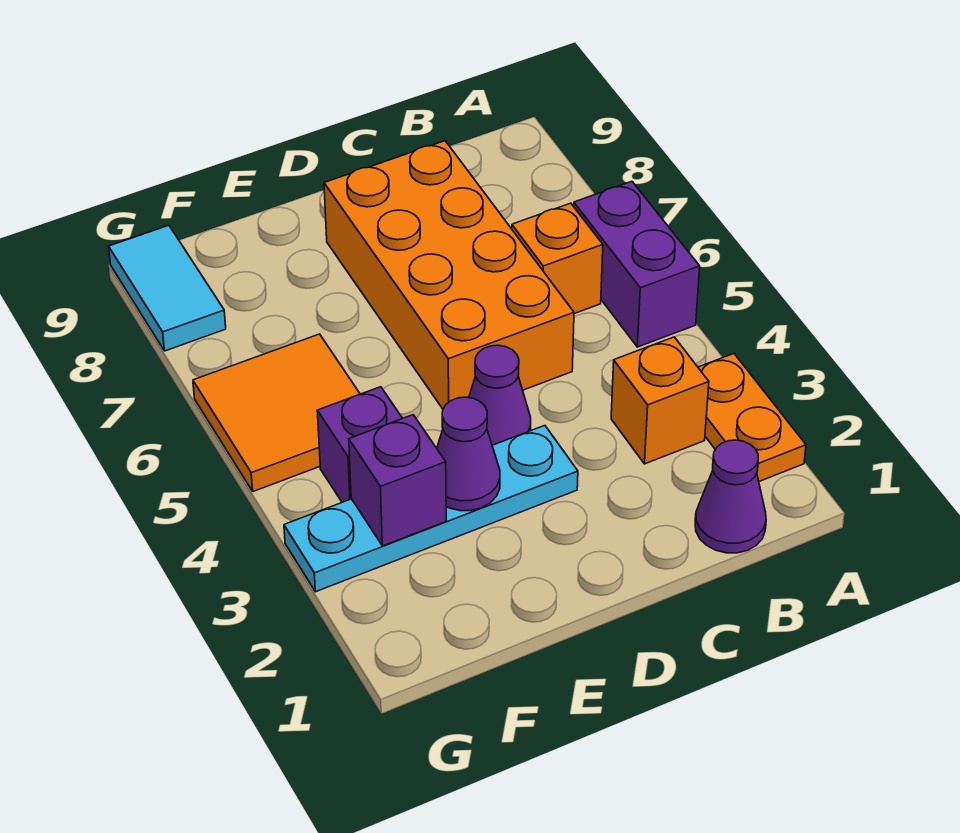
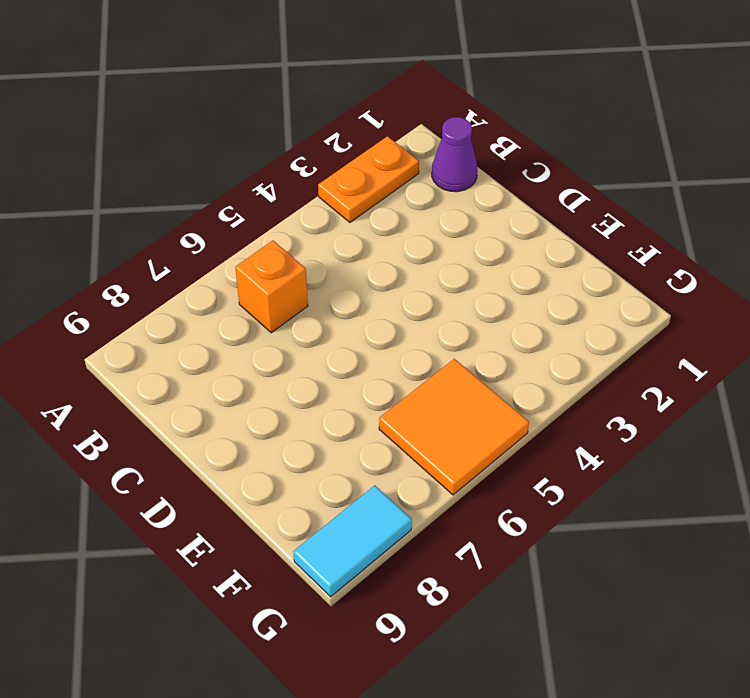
none -> purple brick A5:A6 level 1
none -> orange brick B3 level 1
none -> orange brick C5:D8 level 1

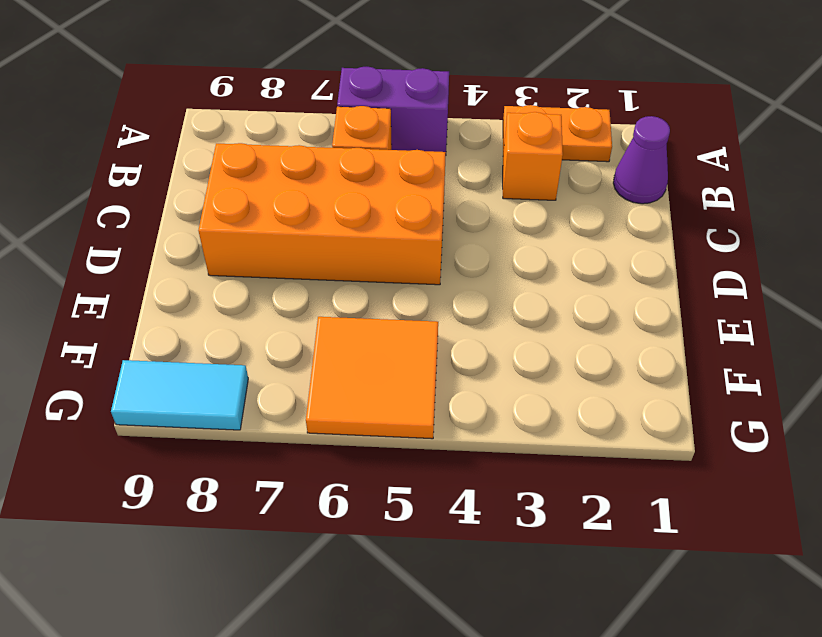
none -> cyan plate D3:G3 level 1
none -> purple cone D4 level 1
none -> purple brick F4 level 1

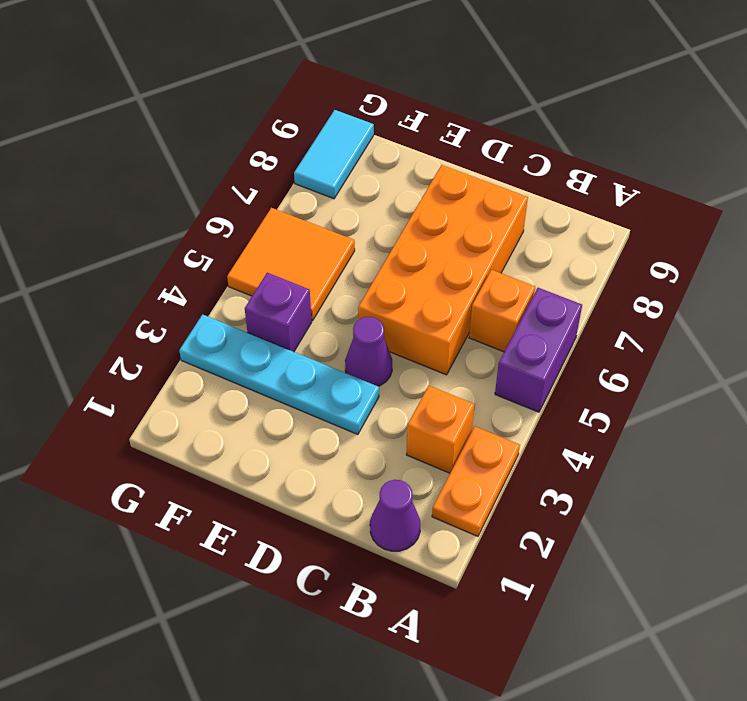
none -> purple cone E3 level 2
none -> purple brick F3 level 2

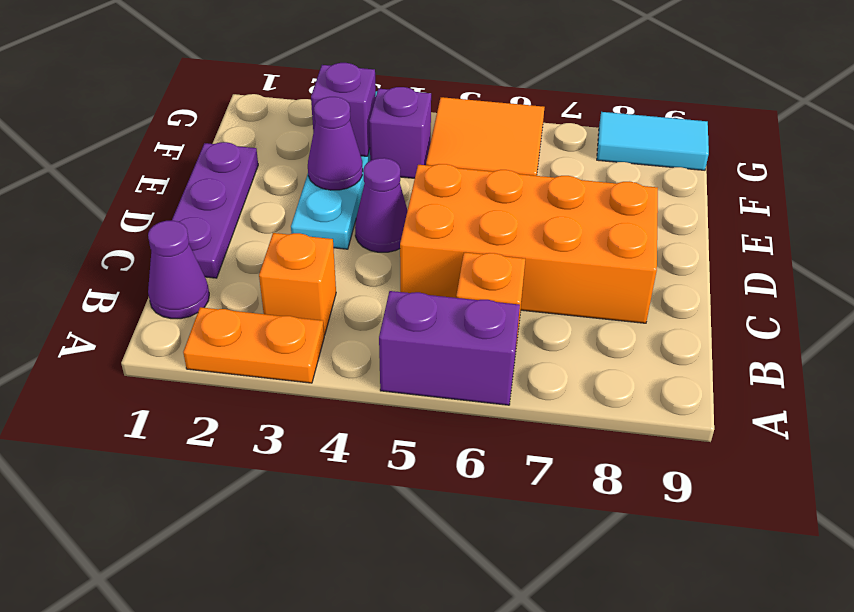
purple plate C1:E1 level 1 -> none

